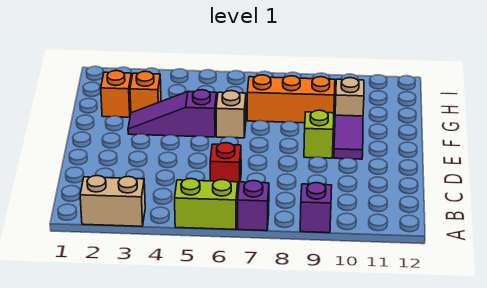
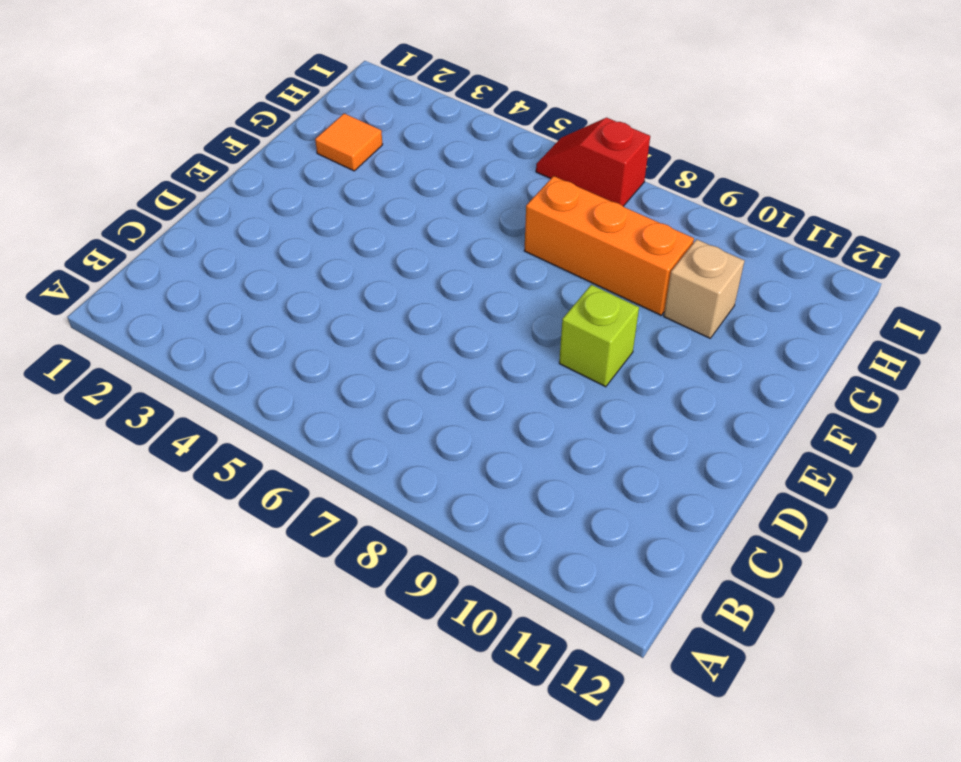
orange tile G2 level 1 -> orange brick G2 level 1
red slope I6:I7 level 1 top 7 -> none
none -> tan brick A2:A3 level 1
none -> lime brick A5:A6 level 1
none -> purple brick A7 level 1

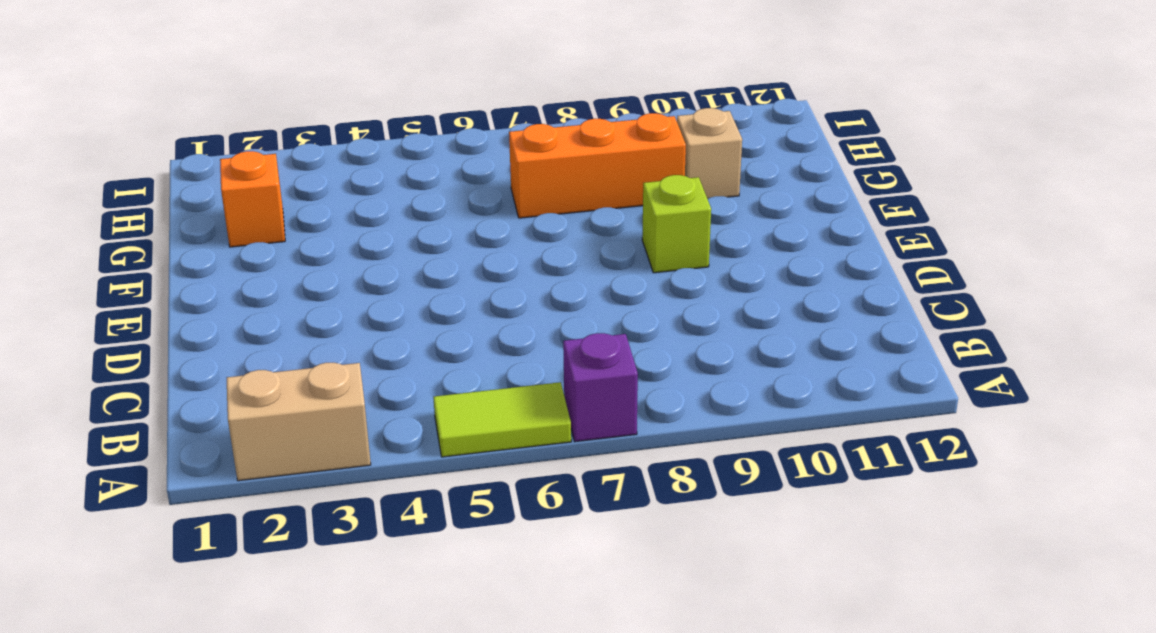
lime tile A5:A6 level 1 -> lime brick A5:A6 level 1
none -> purple brick A9 level 1
none -> red brick C6 level 1
none -> purple tile E10:F10 level 1

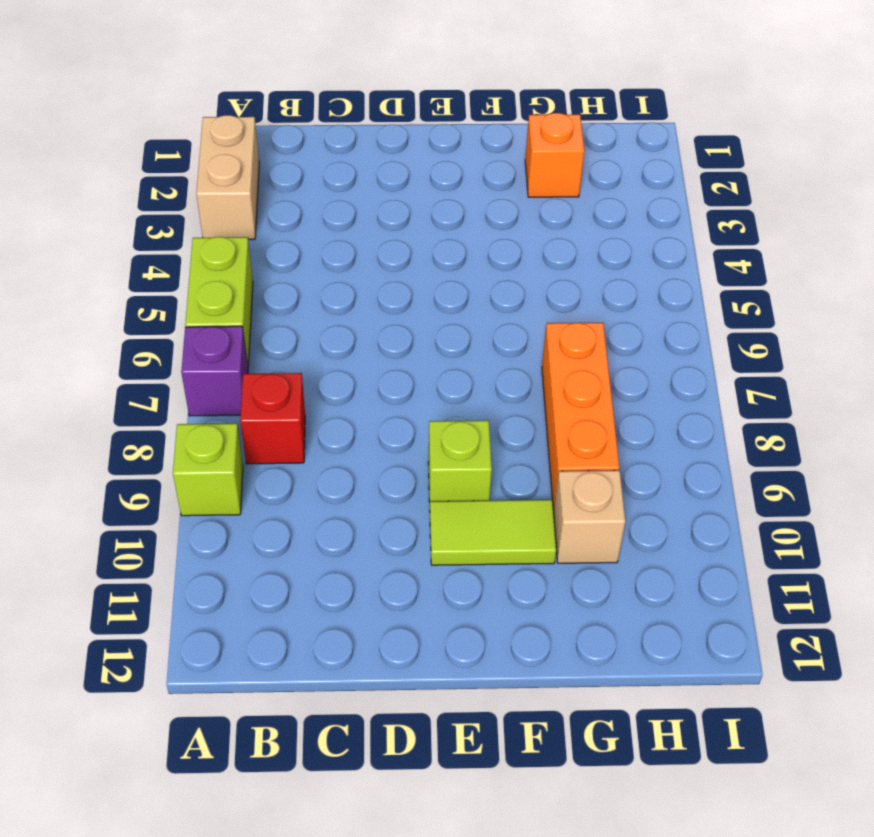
lime brick A9 level 1 -> purple brick A9 level 1
red brick B8 level 1 -> red brick C6 level 1
lime tile E10:F10 level 1 -> purple tile E10:F10 level 1
none -> purple slope F3:F5 level 1 top 5
none -> tan brick F6 level 1
none -> orange brick G3 level 1

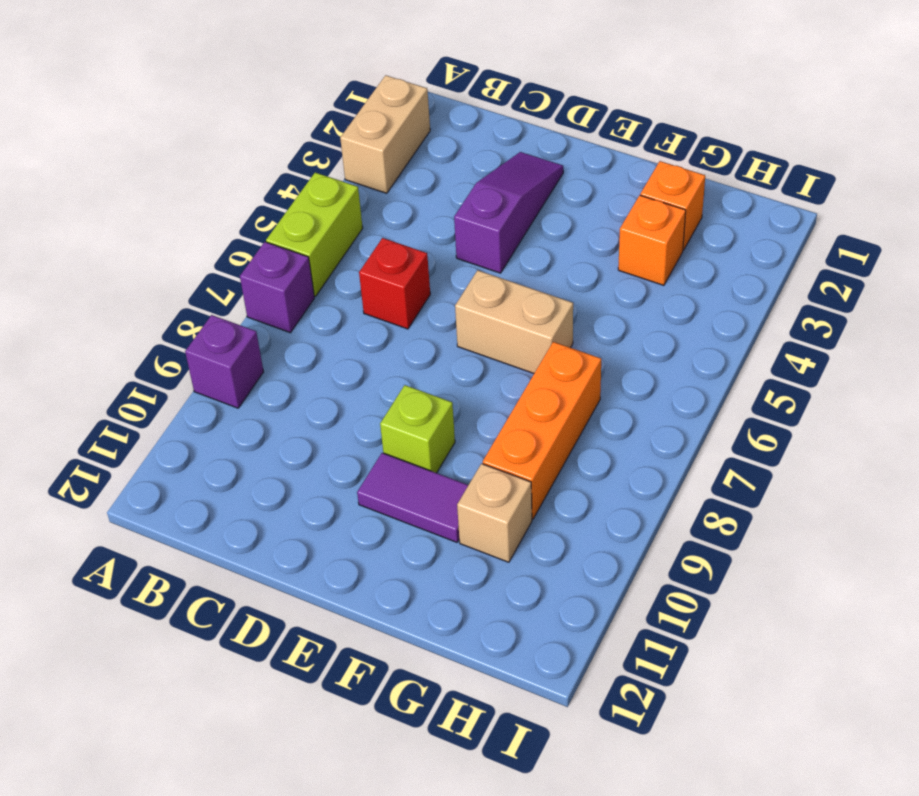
purple slope D2:D4 level 1 top 4 -> purple slope F3:F5 level 1 top 5
tan brick E6:F6 level 1 -> tan brick F6 level 1

